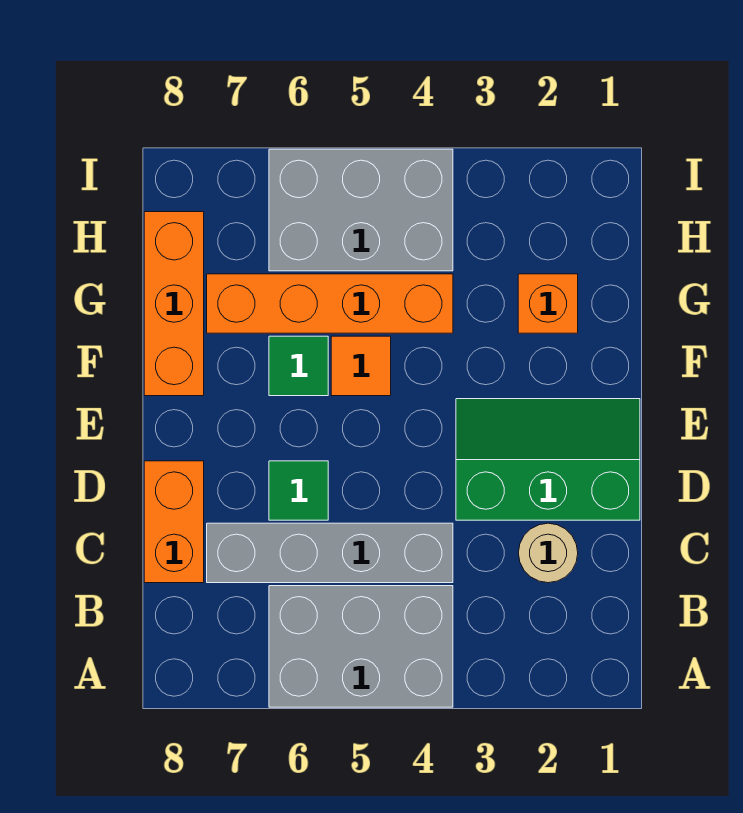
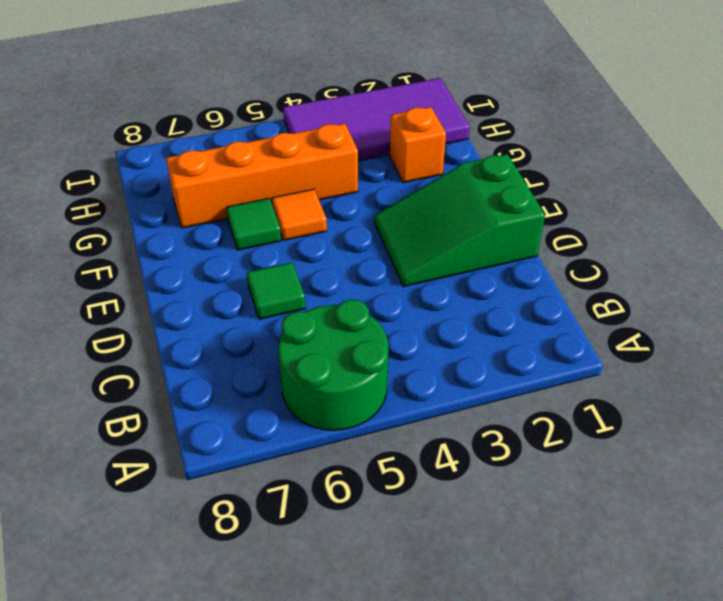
green round brick A5:B6 level 1 -> grey brick A4:B6 level 1
green slope D1:E3 level 1 top 1 -> green slope D1:E3 level 1 top D
purple tile H1:I4 level 1 -> grey brick H4:I6 level 1
none -> tan round brick C2 level 1
none -> grey brick C4:C7 level 1
none -> orange brick C8:D8 level 1

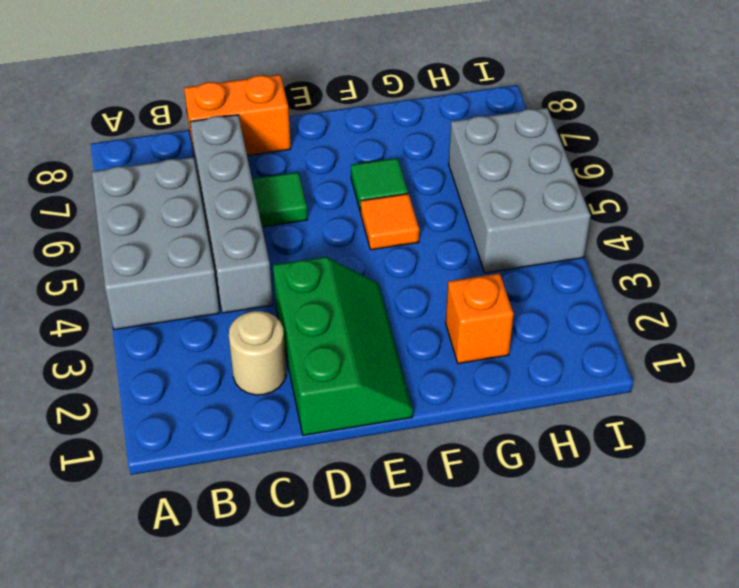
none -> orange brick F8:H8 level 1
none -> orange brick G4:G7 level 1

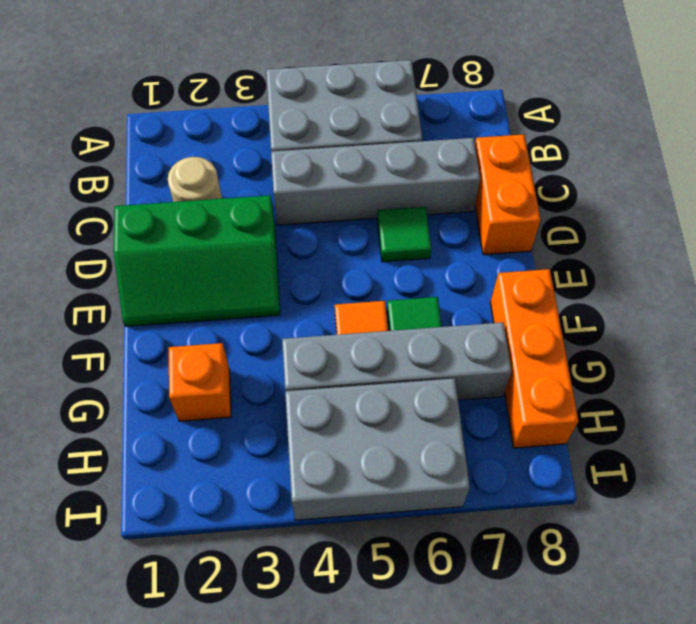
grey brick G4:G7 level 1 -> orange brick G4:G7 level 1

